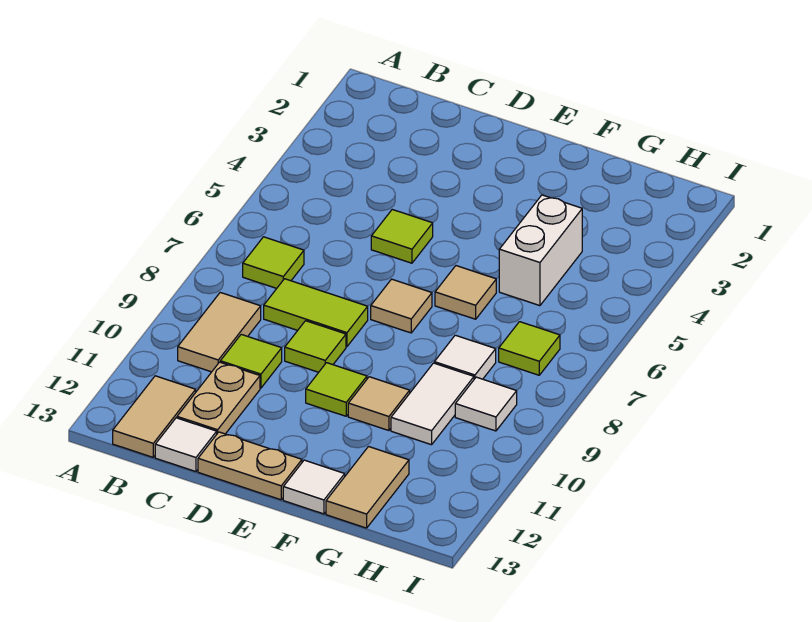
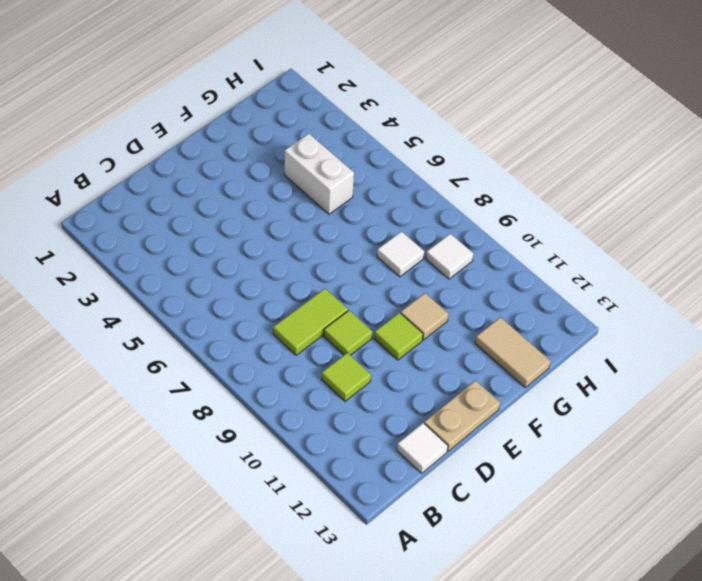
none -> lime tile B7 level 1
none -> tan tile B9:B10 level 1
none -> tan tile B12:B13 level 1

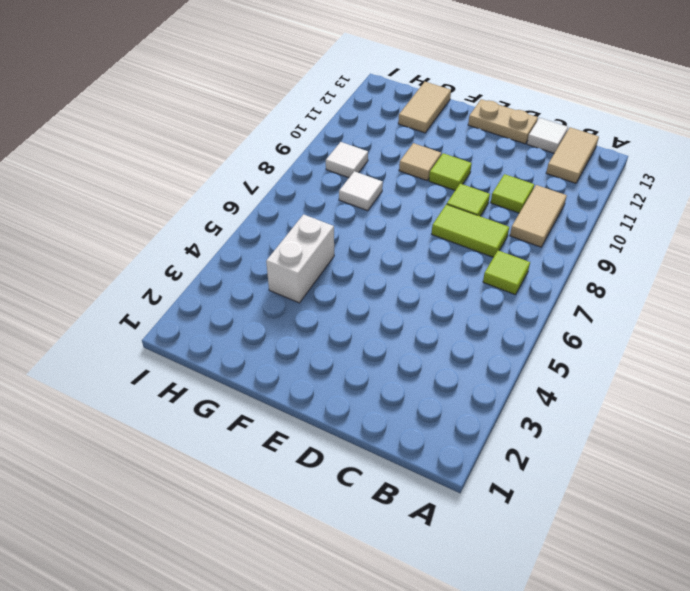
none -> tan plate C11:C12 level 1
none -> lime tile D5 level 1
none -> tan tile E7 level 1

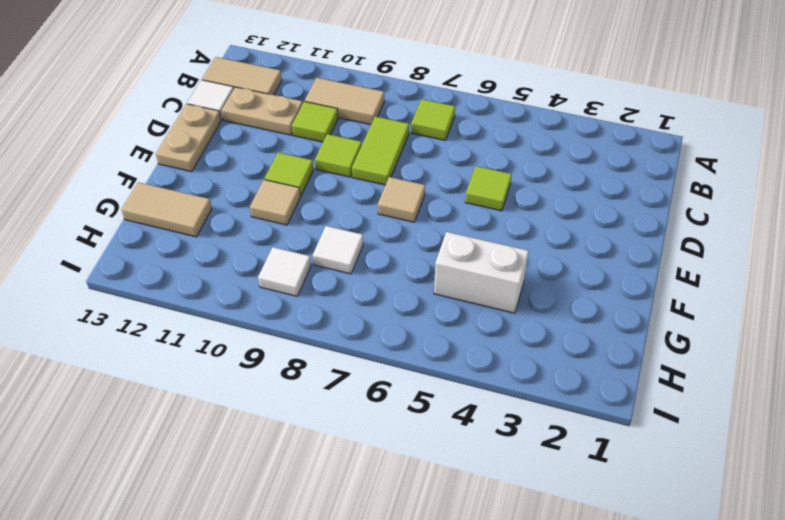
none -> tan tile F6 level 1
none -> white tile F13 level 1
none -> white tile G9:G10 level 1

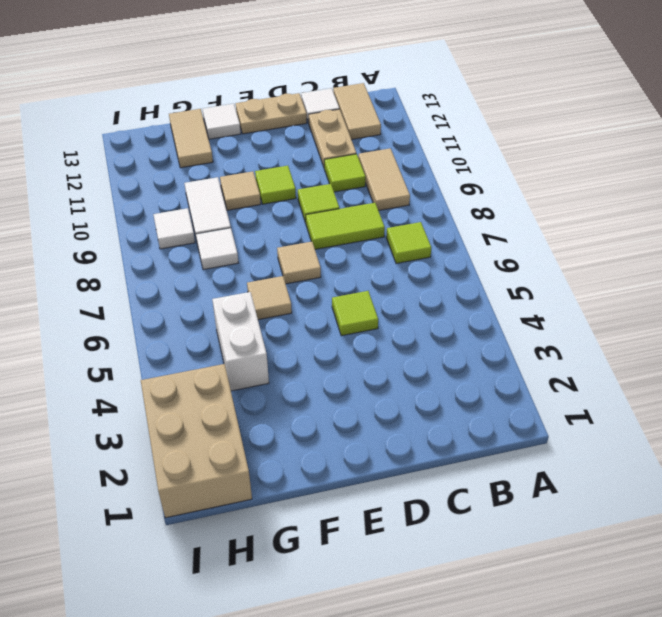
tan brick H1:I3 level 1 -> none
none -> lime tile H7 level 1

